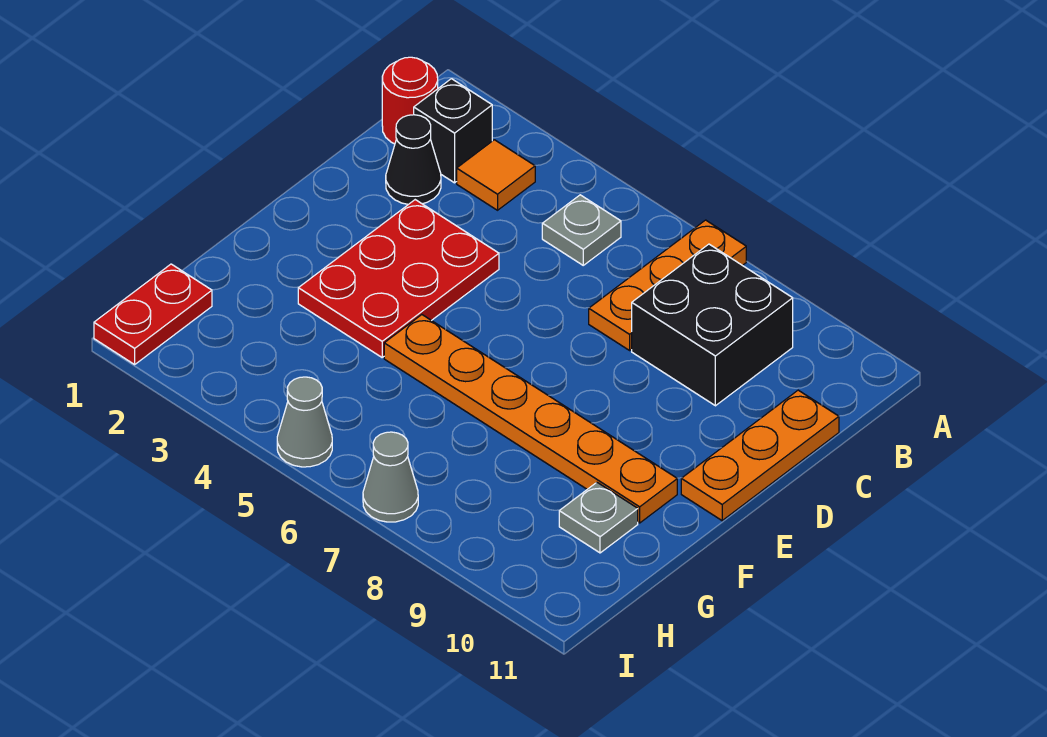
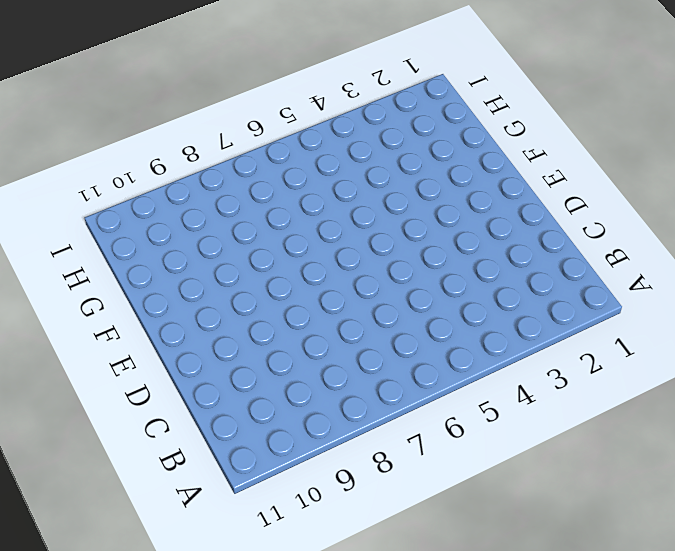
none -> orange plate A7:C7 level 1
none -> red round brick B1 level 1
none -> black brick B2 level 1

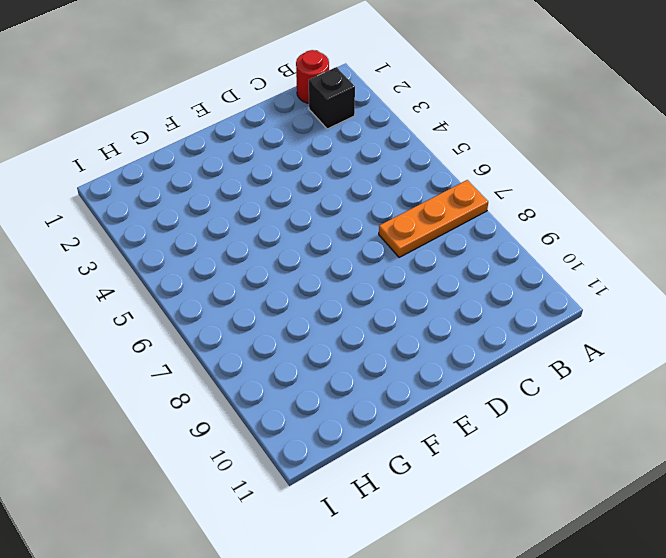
none -> orange tile B3 level 1
none -> grey plate B5 level 1
none -> black brick B8:C9 level 1

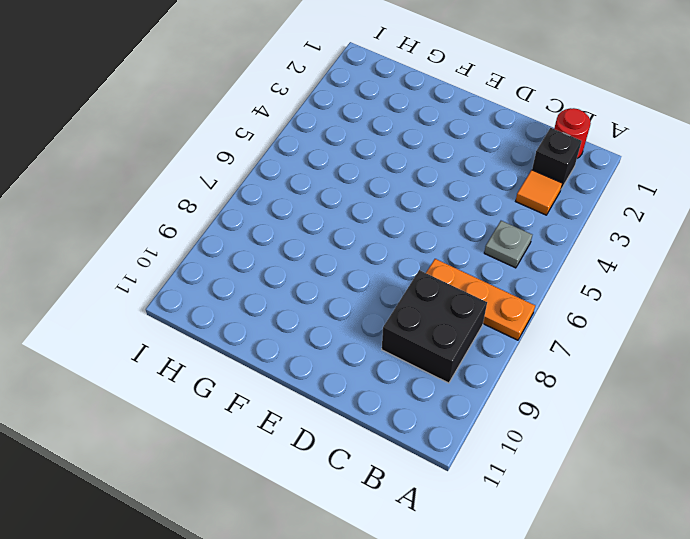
none -> black cone C2 level 1
none -> orange plate C11:E11 level 1
none -> red plate D3:F4 level 1

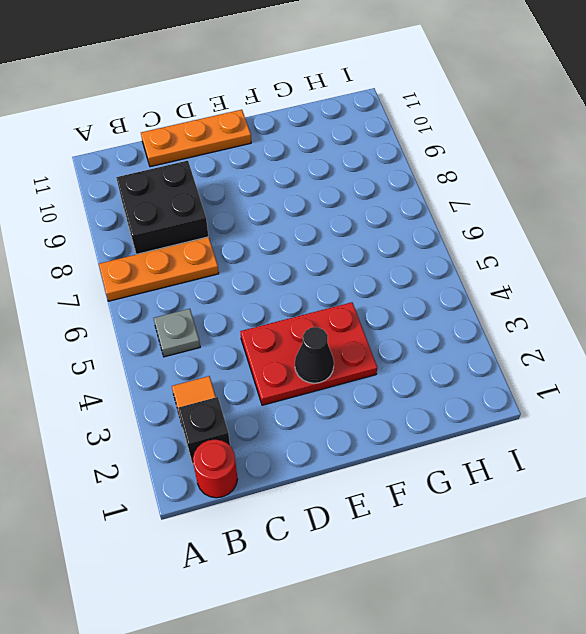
black cone E3 level 2 -> black cone C2 level 1
none -> orange plate F5:F10 level 1
none -> grey plate G10 level 1
none -> red plate H1:I1 level 1

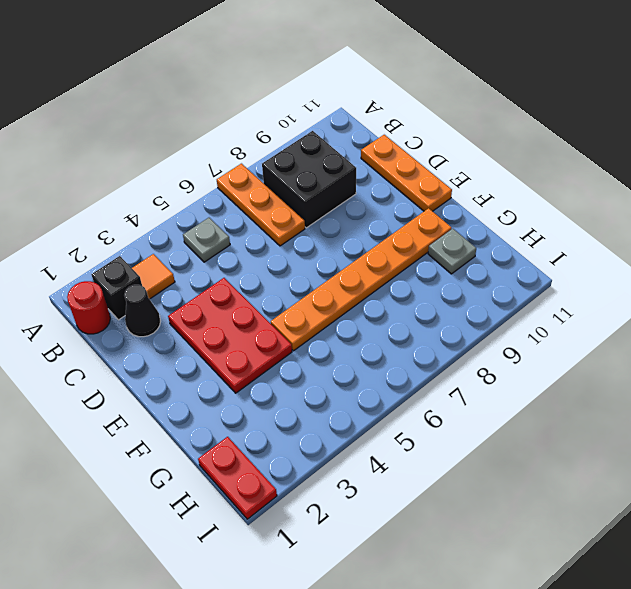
none -> grey cone I5 level 1
none -> grey cone I7 level 1

